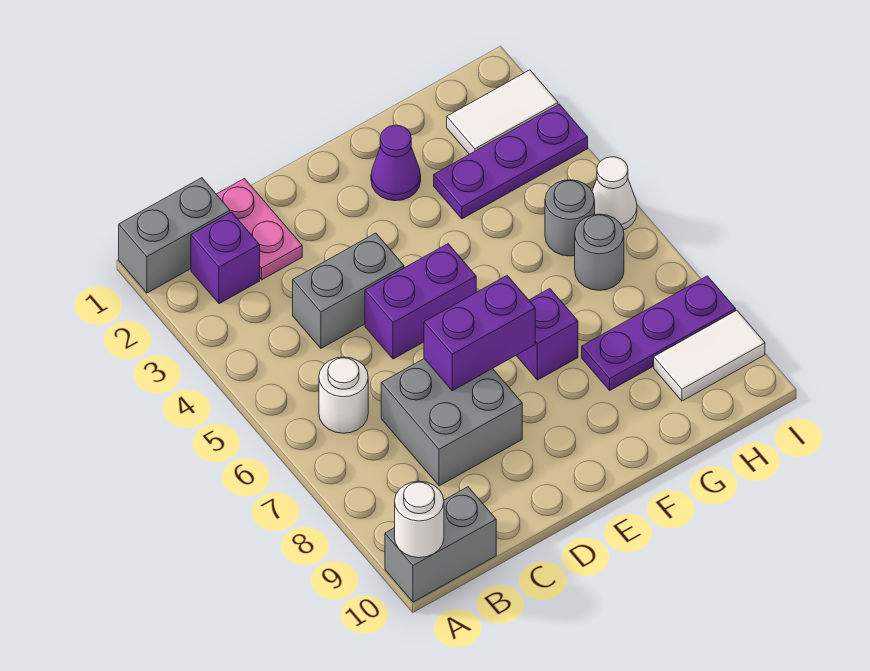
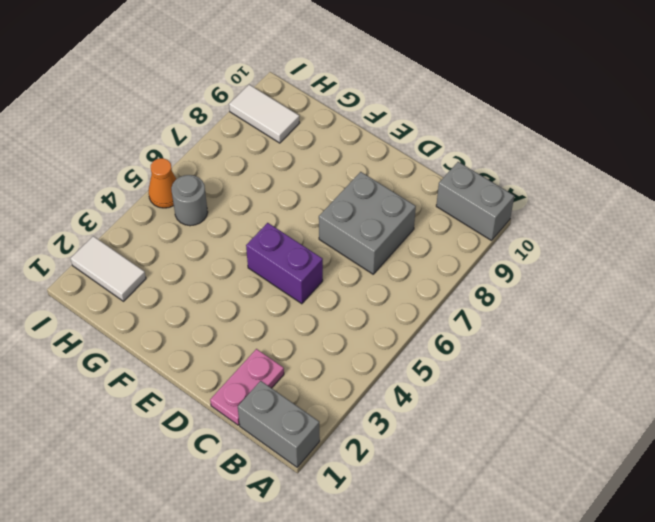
orange cone I5 level 1 -> white cone I5 level 1
none -> purple brick B2 level 1
none -> white round brick B6 level 1
none -> grey brick C4:D4 level 1

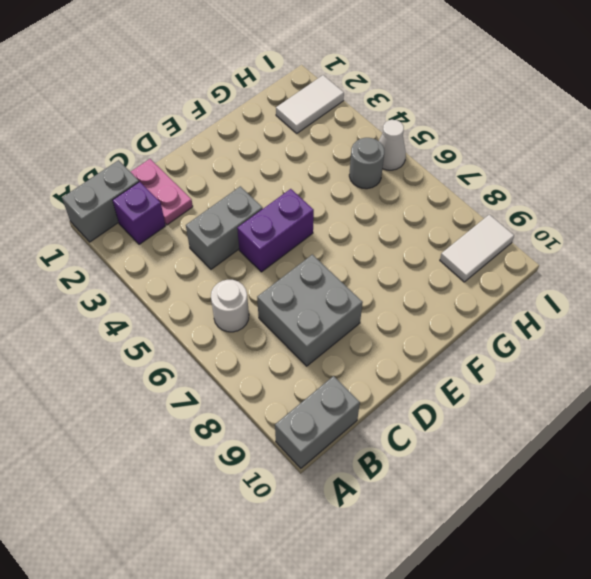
none -> purple cone F2 level 1
none -> purple brick F7 level 1
none -> purple plate G3:I3 level 1

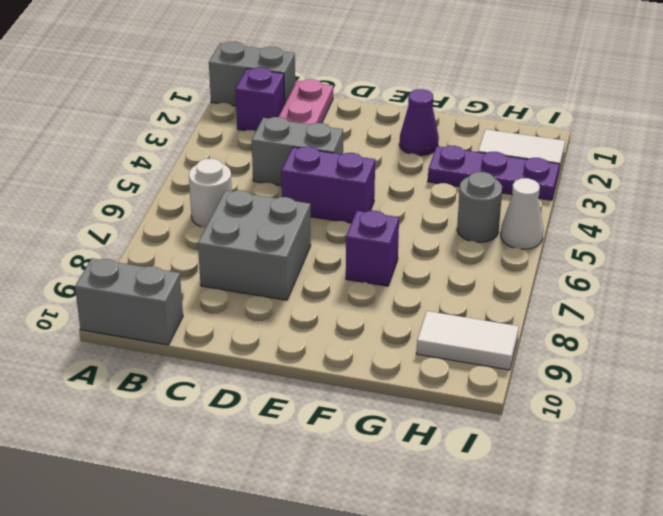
none -> purple plate G8:I8 level 1
none -> grey round brick H6 level 1
none -> white round brick A10 level 2

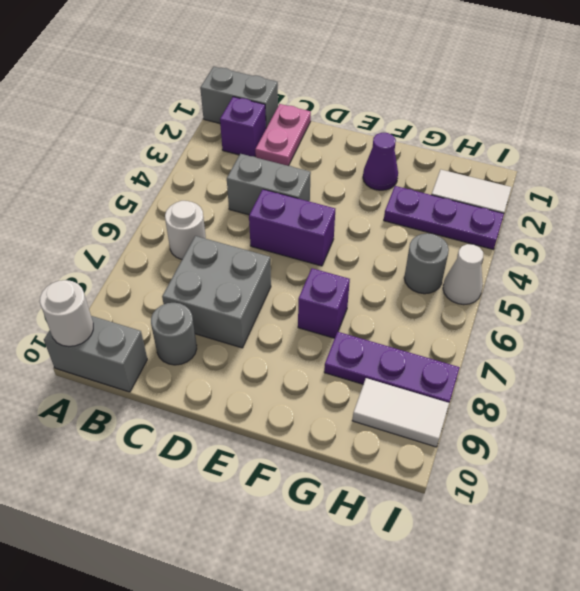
grey round brick C9 level 1 -> grey round brick H6 level 1
none -> purple brick D7:E7 level 2

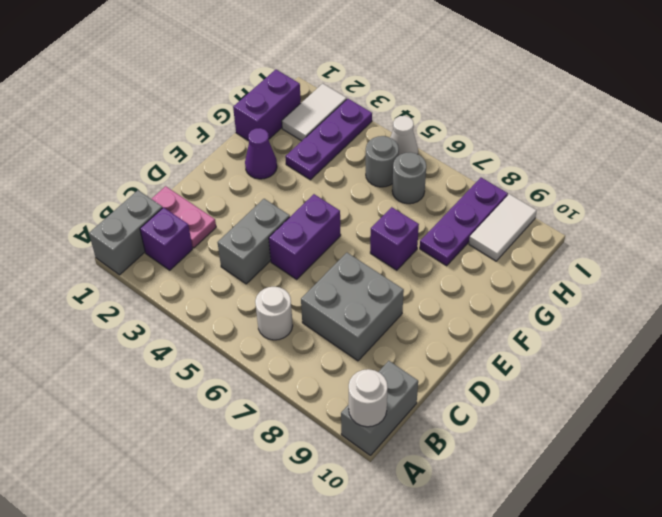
purple brick G1:H1 level 1 -> purple brick D7:E7 level 2

